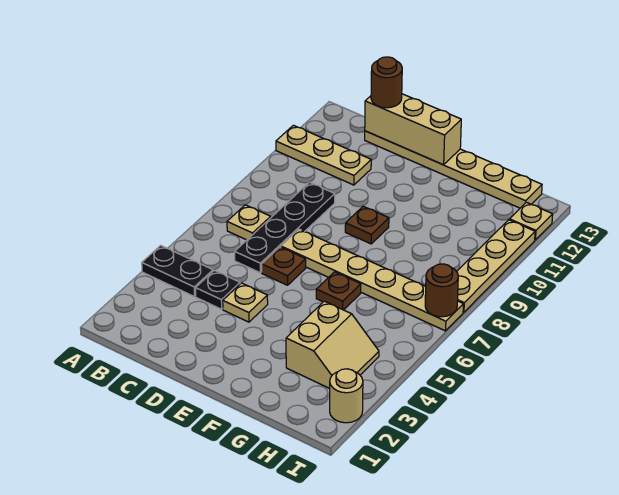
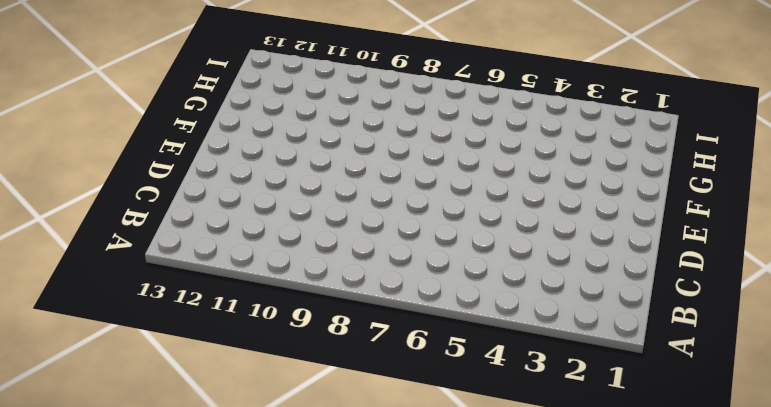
none -> black plate A4:B4 level 1
none -> tan plate A11:C11 level 1
none -> tan plate B7 level 1

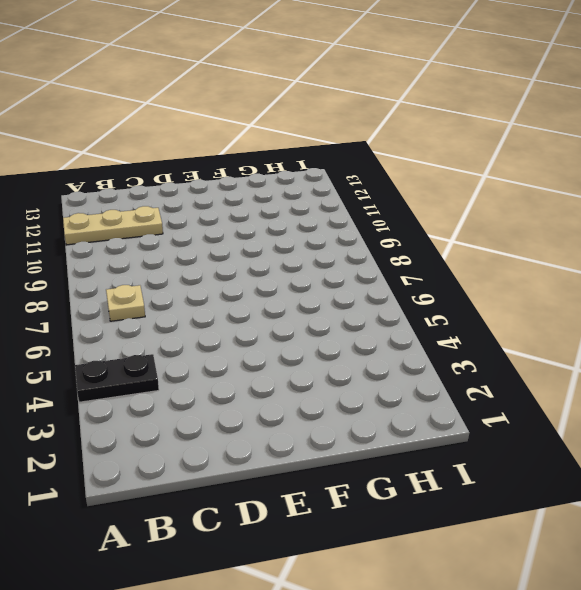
none -> black plate C4 level 1
none -> black plate C6:C9 level 1
none -> tan plate C13:H13 level 1

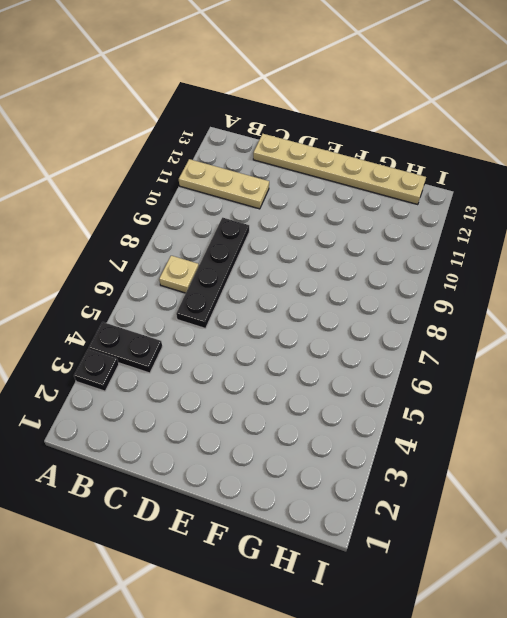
black plate A3 level 1 -> black plate C4 level 1
none -> tan plate D4 level 1
none -> brown plate D6 level 1
none -> tan plate D7:I7 level 1

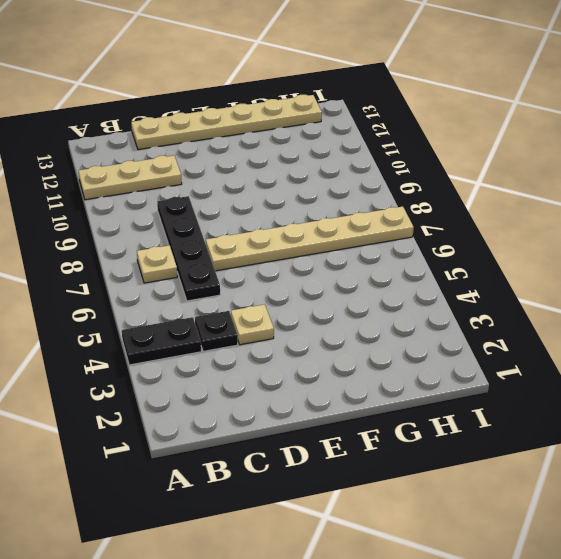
none -> brown plate D6 level 1
none -> brown plate E9 level 1
none -> brown plate F6 level 1

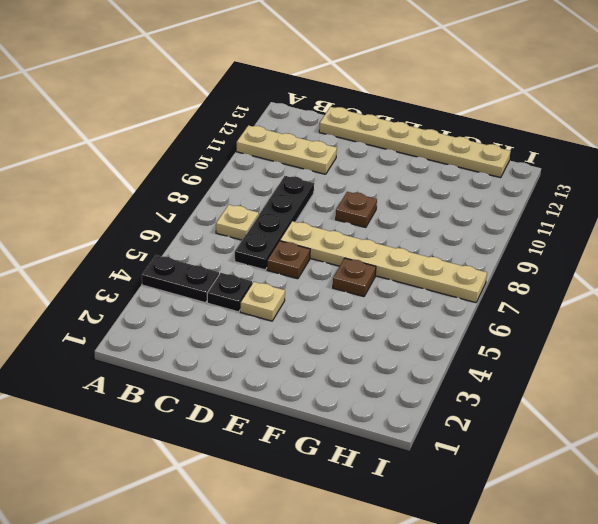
none -> tan slope G3:H4 level 1 top G
none -> tan round brick I2 level 1
none -> tan plate I8:I11 level 1

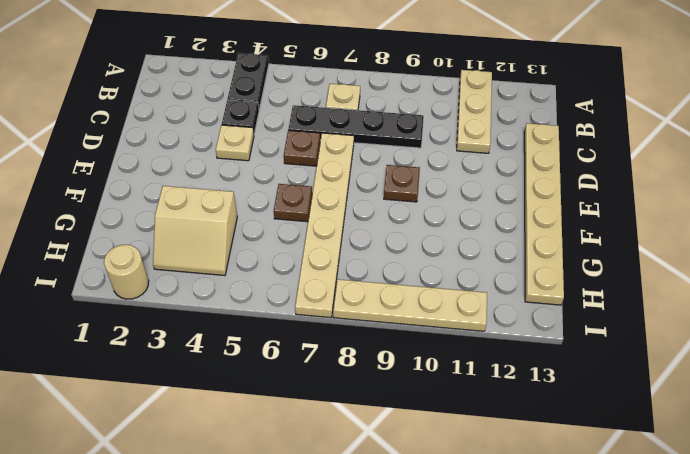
none -> tan plate I12 level 1
none -> tan brick C13:E13 level 2
none -> brown round brick I7 level 2

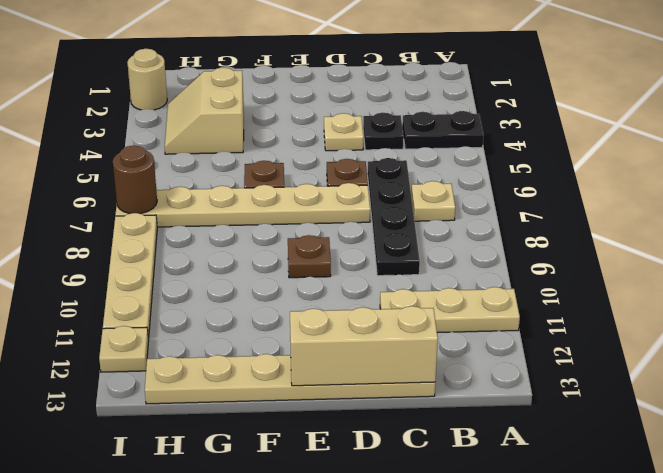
none -> brown round brick C13 level 3

